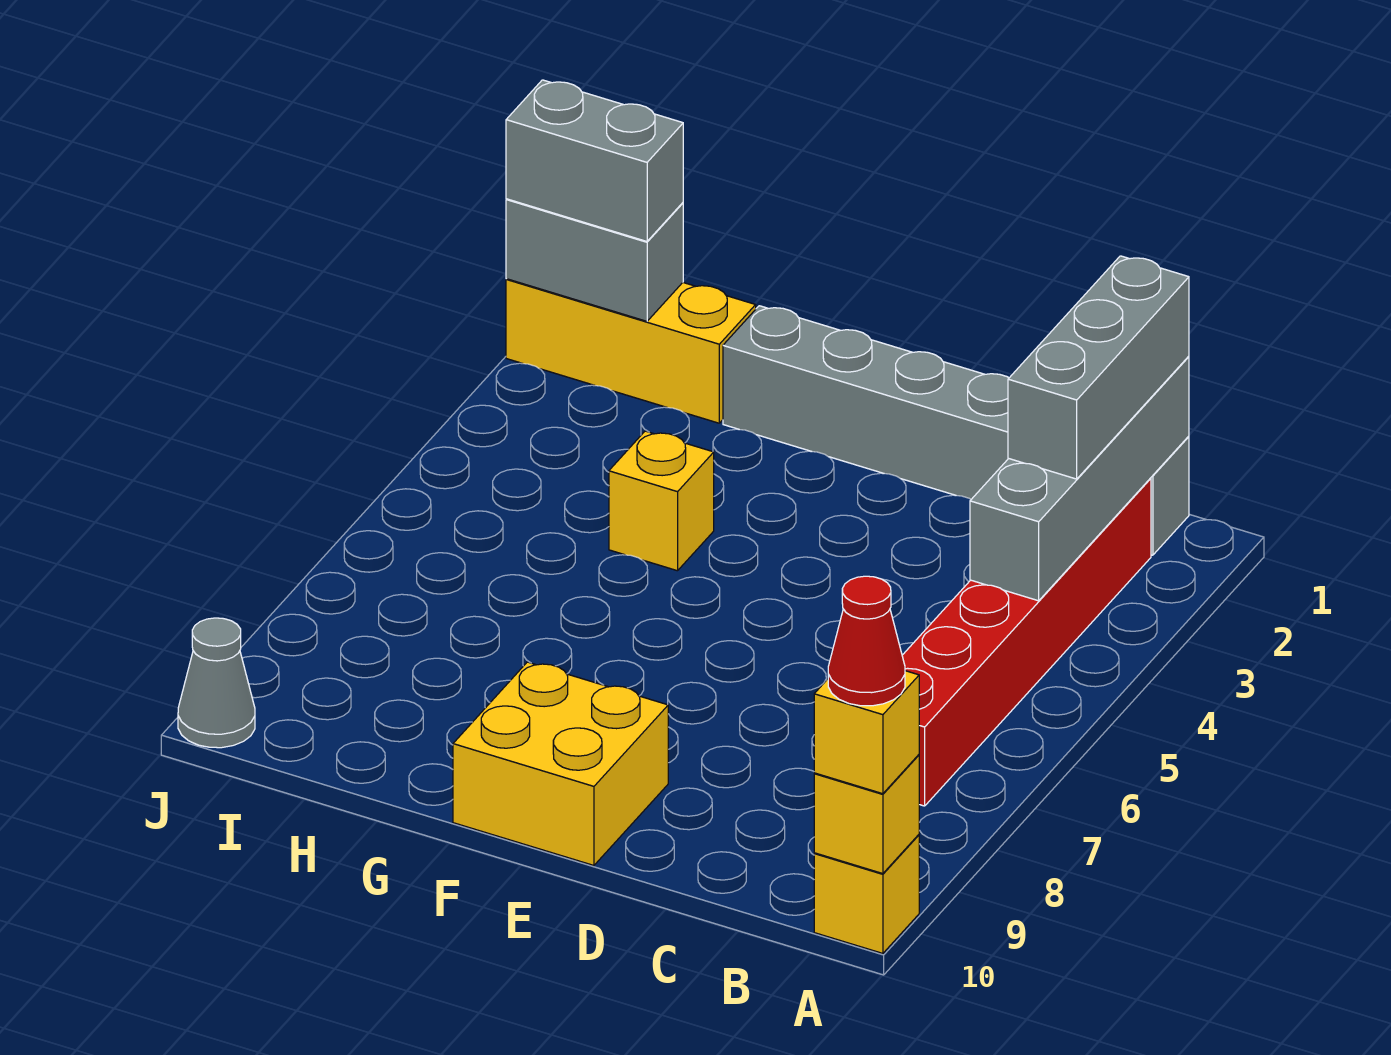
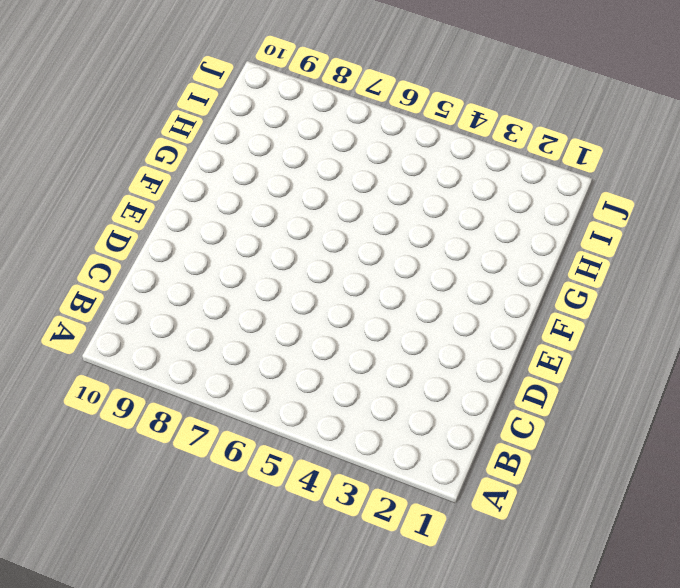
none -> yellow brick A10 level 1
none -> grey brick B1:G1 level 1
none -> red brick B2:B7 level 1

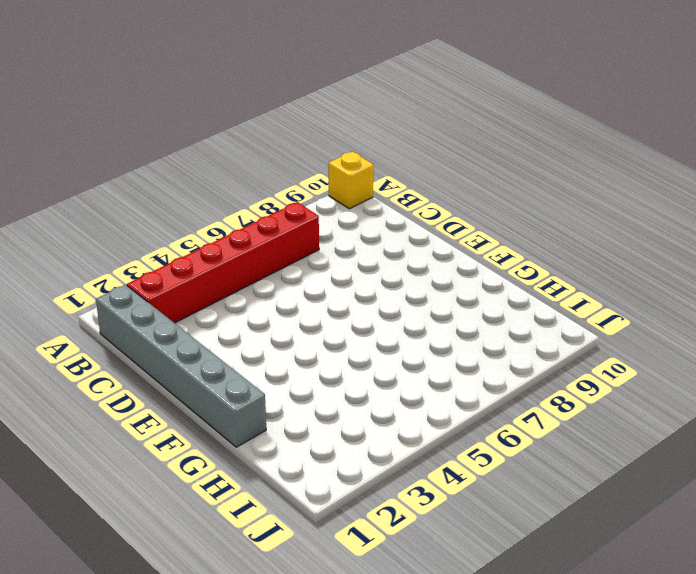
none -> yellow brick E9:F10 level 1
none -> yellow brick G4 level 1
none -> yellow brick H1:J1 level 1

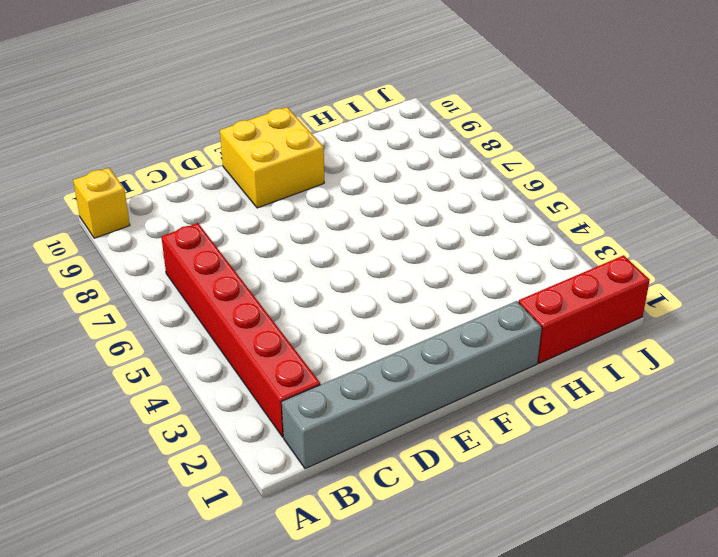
red brick H1:J1 level 1 -> yellow brick H1:J1 level 1
none -> yellow brick G4 level 1
none -> grey cone J10 level 1
none -> yellow brick A10 level 2

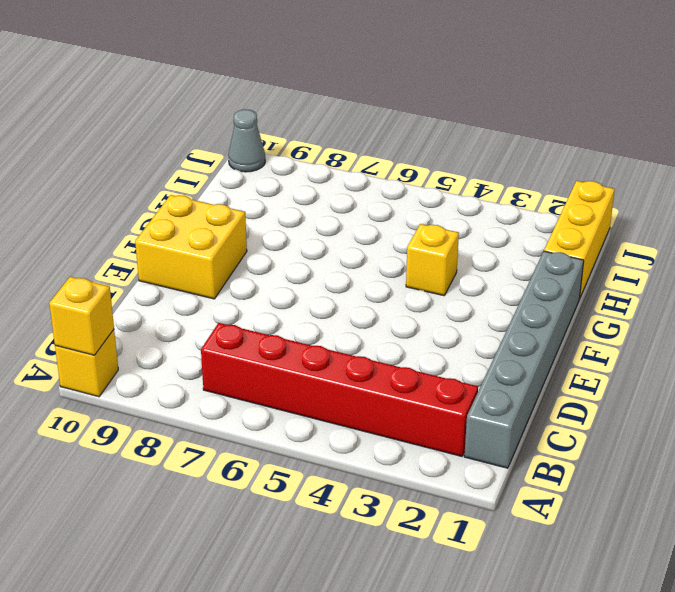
none -> grey brick B1:B4 level 2
none -> grey brick I1:J1 level 2
none -> yellow brick A10 level 3

